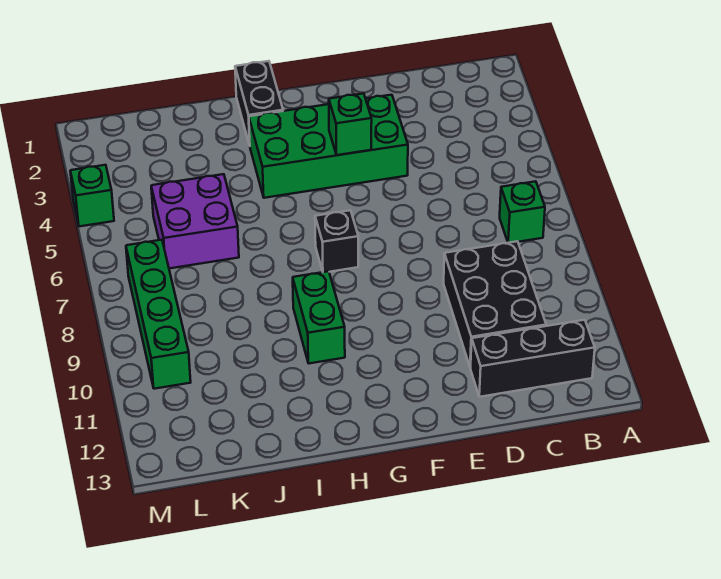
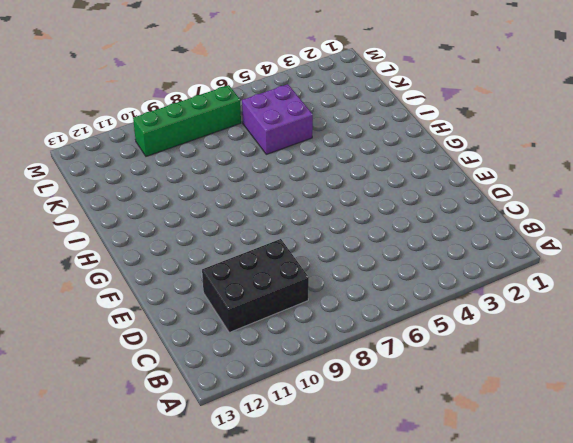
none -> green brick B7 level 1
none -> black brick B12:D12 level 1

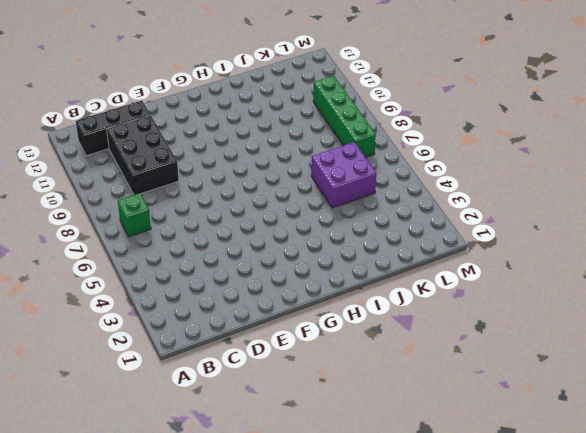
none -> green brick E3:H4 level 1
none -> black brick G7 level 1

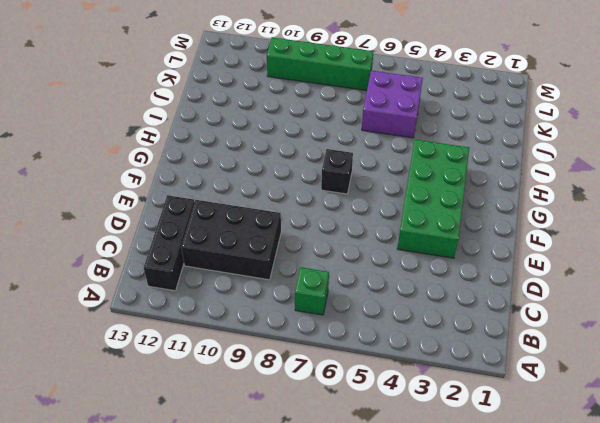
none -> black brick H1:H2 level 1
none -> green brick H9:H10 level 1

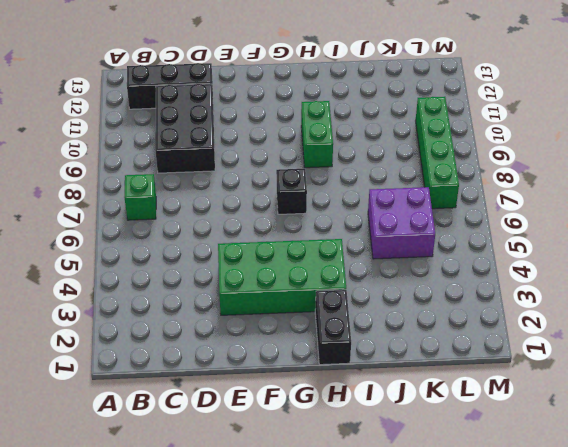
none -> green brick M4 level 1
none -> green brick F4 level 2

